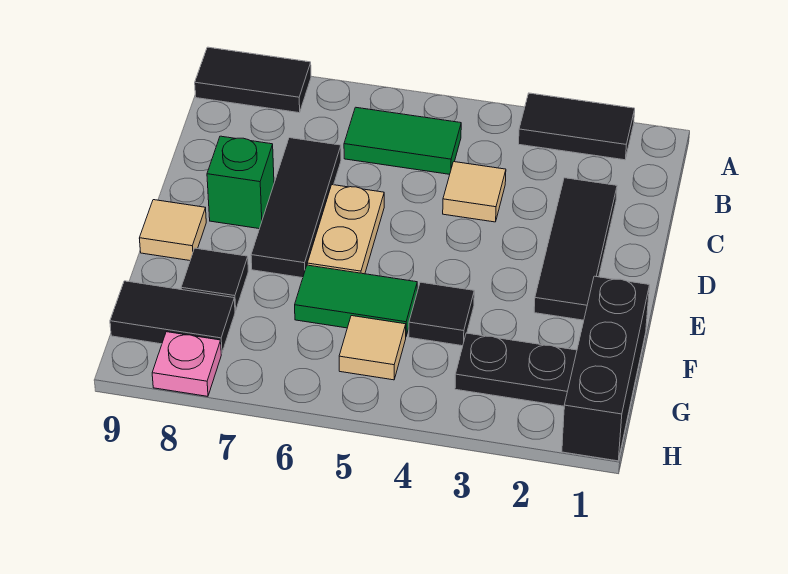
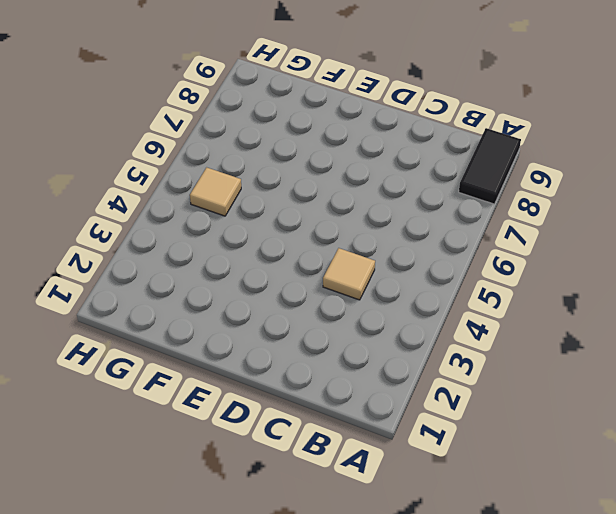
none -> black tile A2:A3 level 1
none -> green tile B5:B6 level 1
none -> black tile C2:E2 level 1

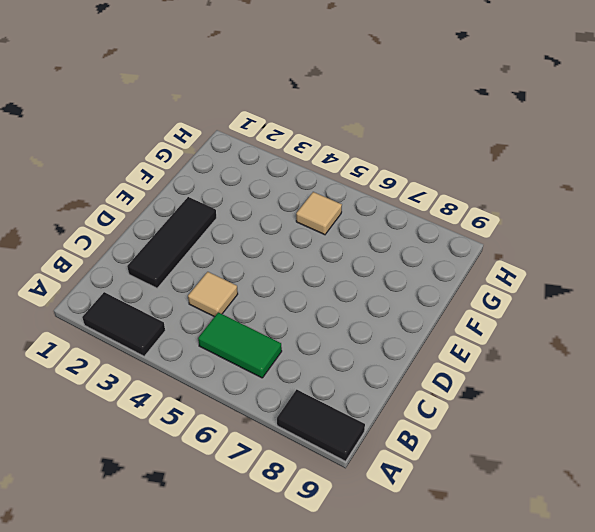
none -> black tile C7:E7 level 1
none -> tan plate D6:E6 level 1
none -> green brick D8 level 1

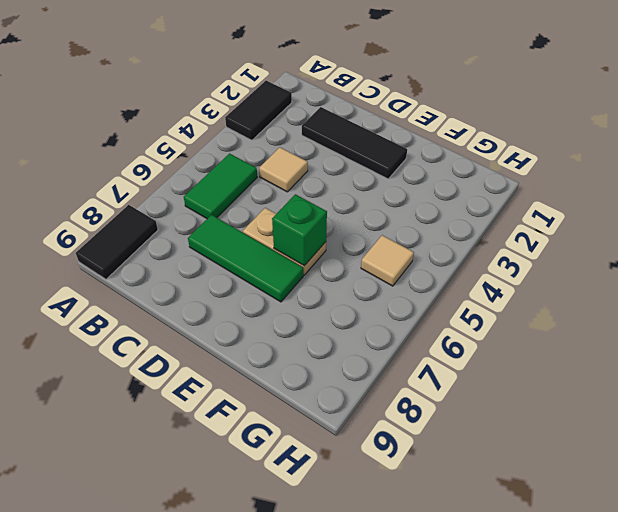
green tile C7:E7 level 1 -> black tile C7:E7 level 1
green brick E6 level 2 -> green brick D8 level 1
none -> tan tile E9 level 1
none -> black brick F1:H1 level 1
none -> black tile F4 level 1

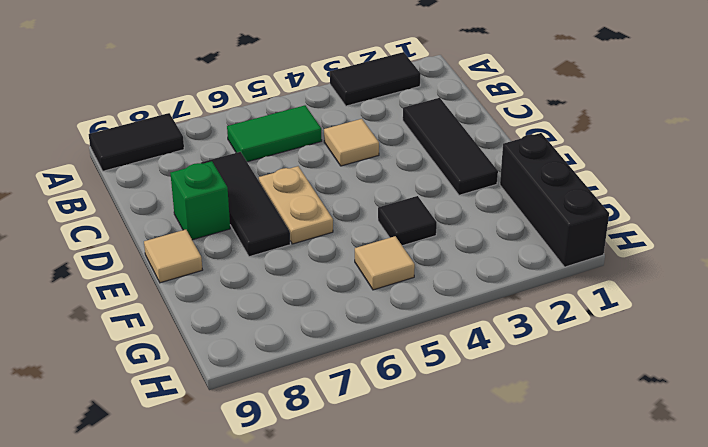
none -> green tile F5:F6 level 1
none -> black tile F8 level 1
none -> black plate G2:G3 level 1

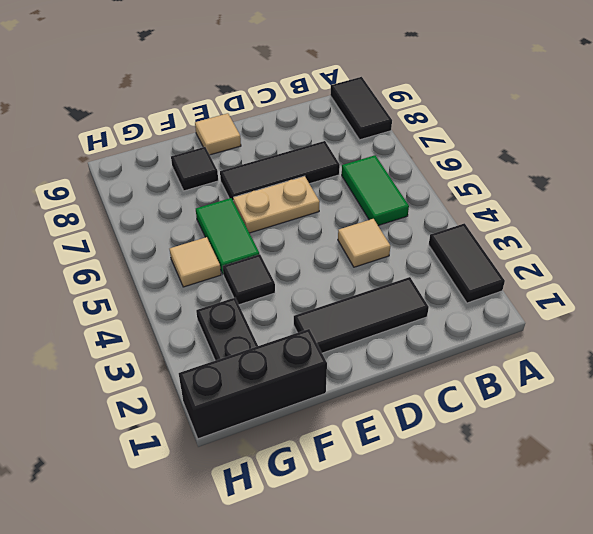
none -> green brick D8 level 1
none -> black tile G8:G9 level 1
none -> pink plate H8 level 1

